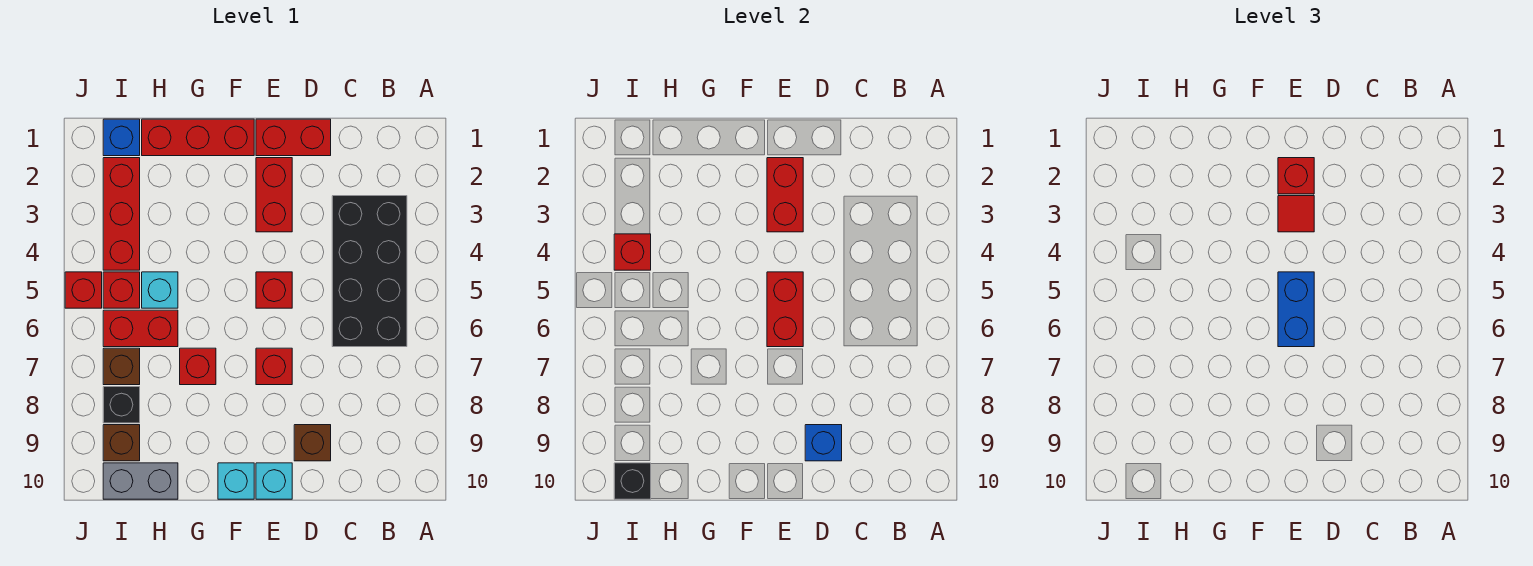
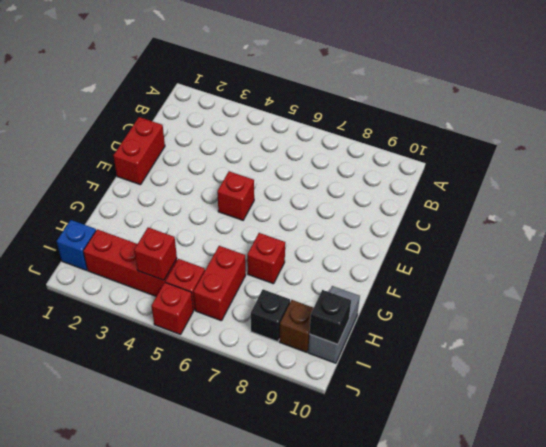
none -> black brick B3:C6 level 1
none -> brown brick D9 level 1
none -> red brick E2:E3 level 1

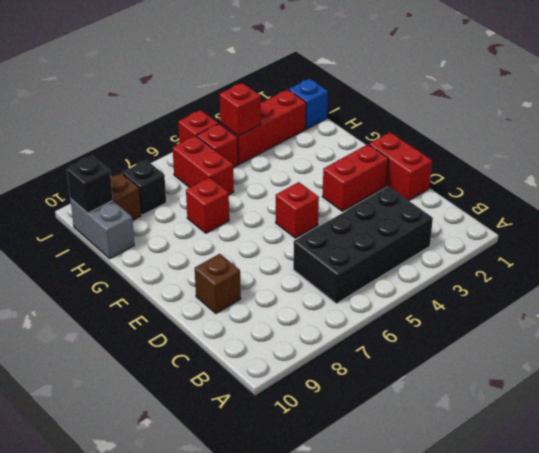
none -> red brick E7 level 1
none -> cyan brick E10 level 1
none -> red brick F1:H1 level 1

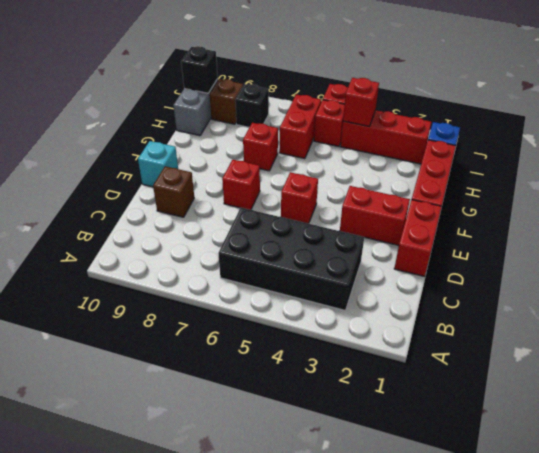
none -> cyan brick F10 level 1
none -> cyan brick H5 level 1
none -> brown brick I7 level 1

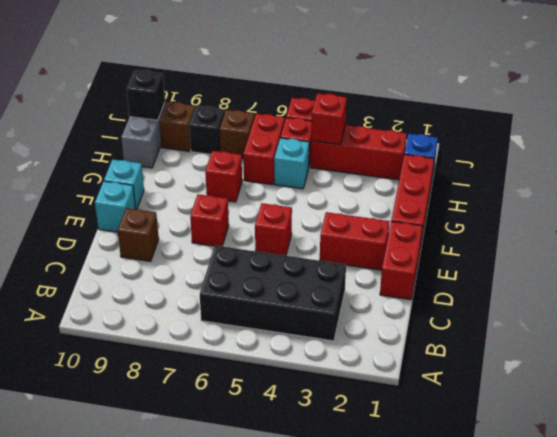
none -> blue brick D9 level 2
none -> red brick E2:E3 level 2
none -> red brick E5:E6 level 2

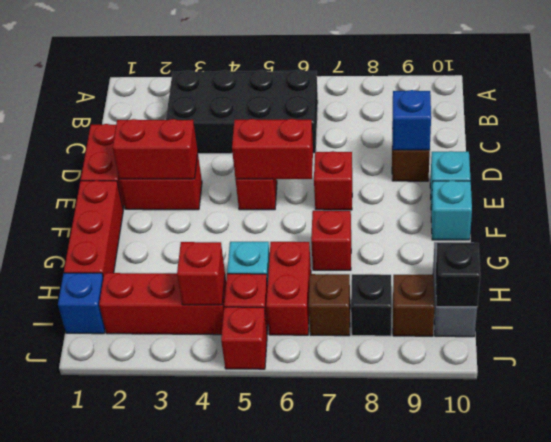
none -> red brick E2 level 3
none -> red tile E3 level 3
none -> blue brick E5:E6 level 3

